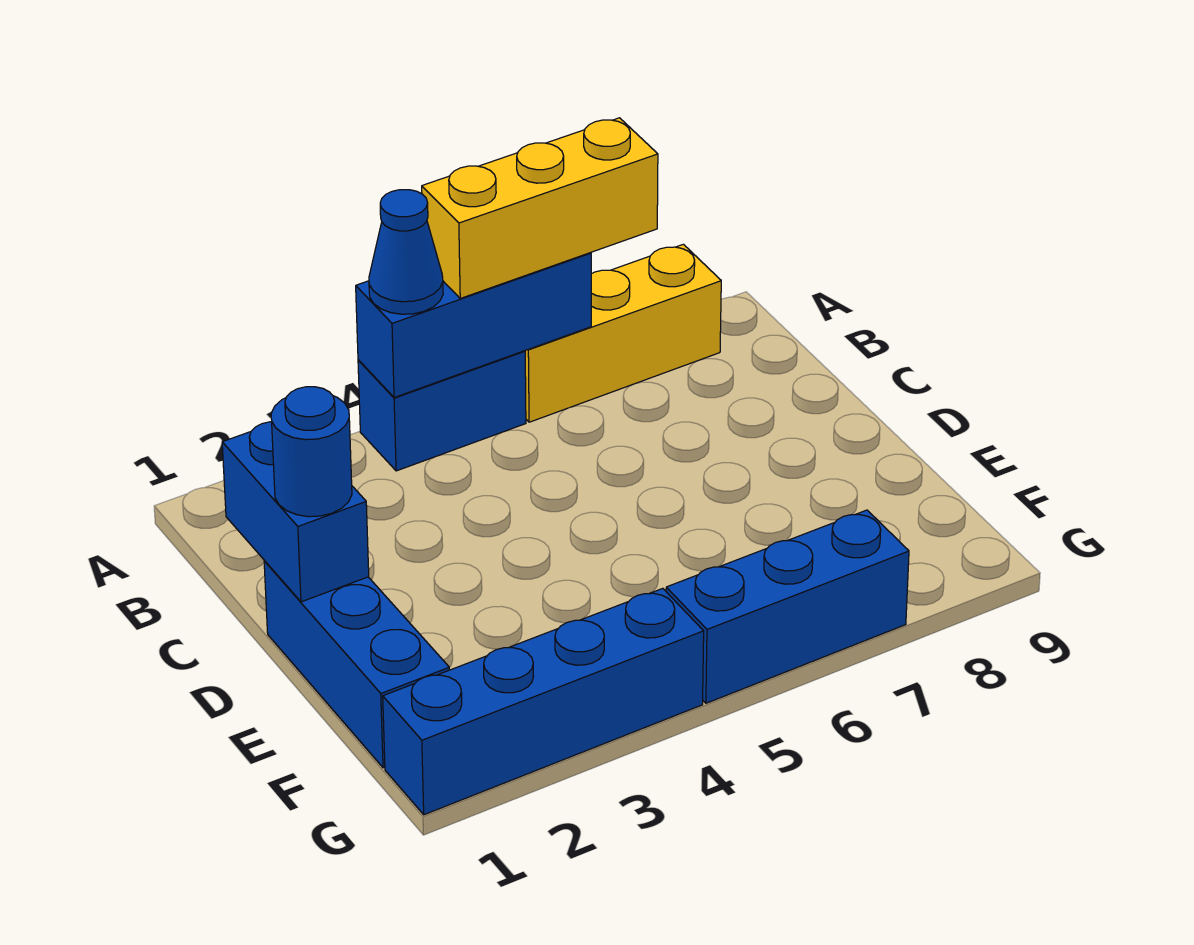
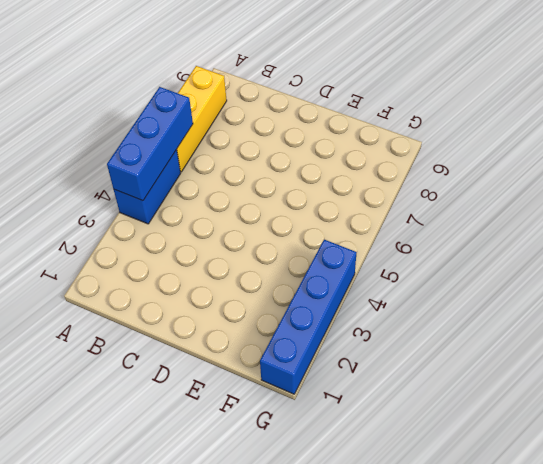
none -> blue brick D1:F1 level 1
none -> blue brick G5:G7 level 1

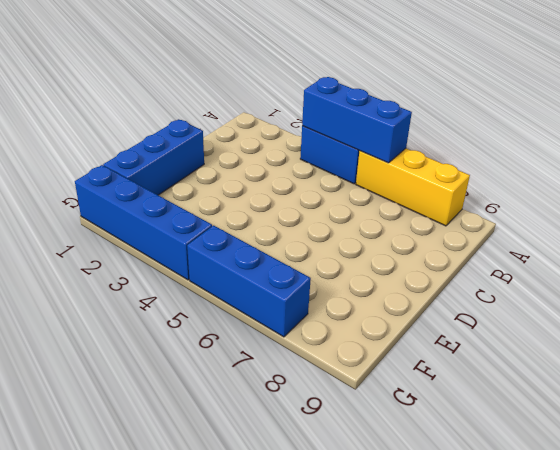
none -> blue brick C1:D1 level 2
none -> blue cone A4 level 3

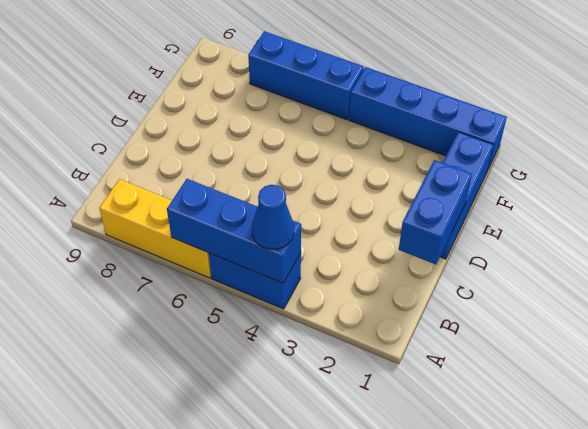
none -> yellow brick A5:A7 level 3
none -> blue round brick D1 level 3

